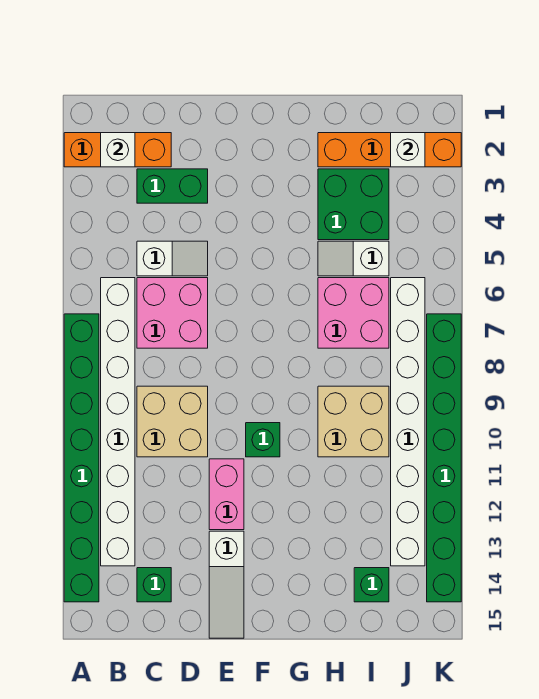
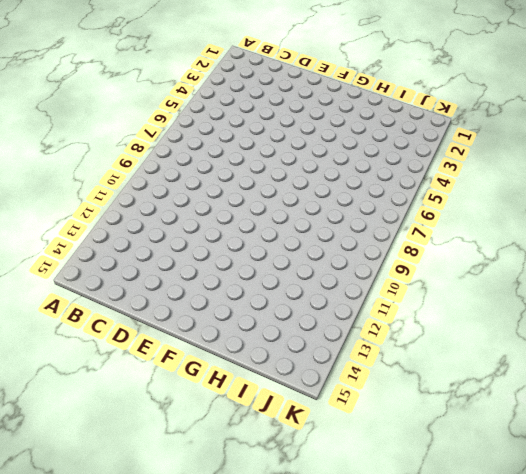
none -> orange brick A2:C2 level 1
none -> green brick A7:A14 level 1
none -> white brick B6:B13 level 1

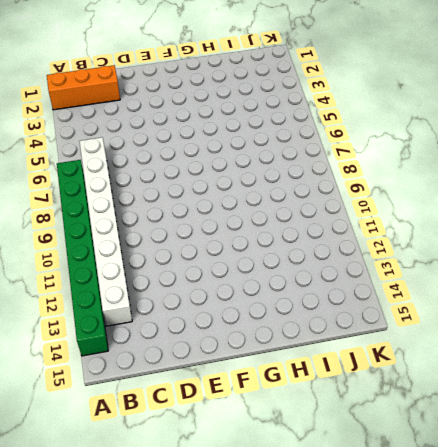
none -> green brick C3:D3 level 1
none -> white slope C5:D5 level 1 top C
none -> pink brick C6:D7 level 1

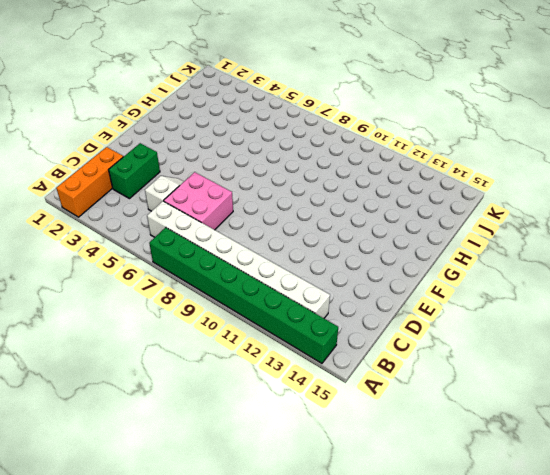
none -> tan brick C9:D10 level 1
none -> green brick C14 level 1
none -> pink brick E11:E12 level 1

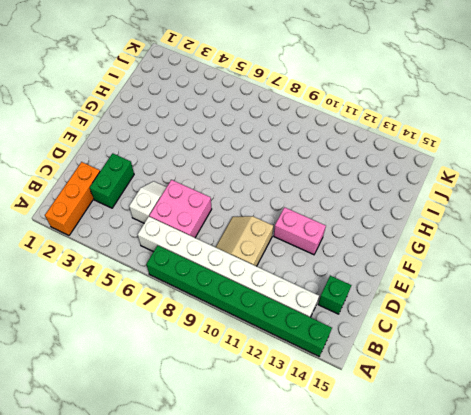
tan slope C9:D10 level 1 top 10 -> tan brick C9:D10 level 1
none -> white slope E13:E15 level 1 top 13
none -> green brick F10 level 1
none -> orange brick H2:K2 level 1

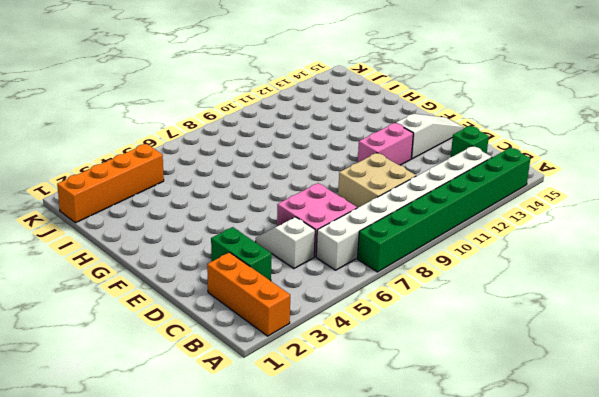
orange brick J1:J4 level 1 -> orange brick H2:K2 level 1
none -> green brick F10 level 1
none -> green brick H3:I4 level 1
none -> white slope H5:I5 level 1 top I

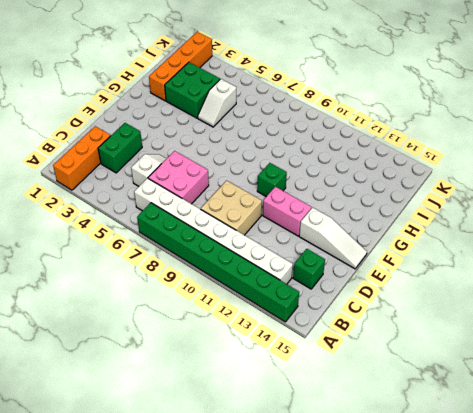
none -> pink brick H6:I7 level 1
none -> tan brick H9:I10 level 1
none -> green brick I14 level 1

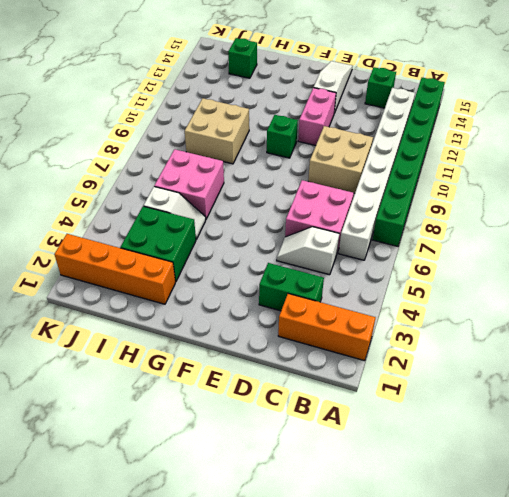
none -> white brick J6:J13 level 1
none -> green brick K7:K14 level 1
none -> white brick B2 level 2

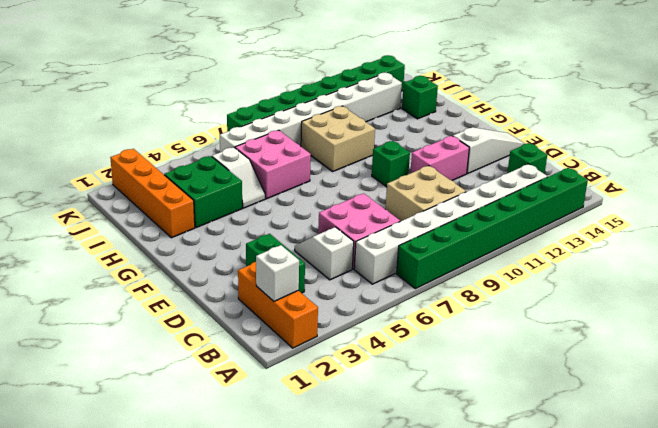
none -> white brick J2 level 2

